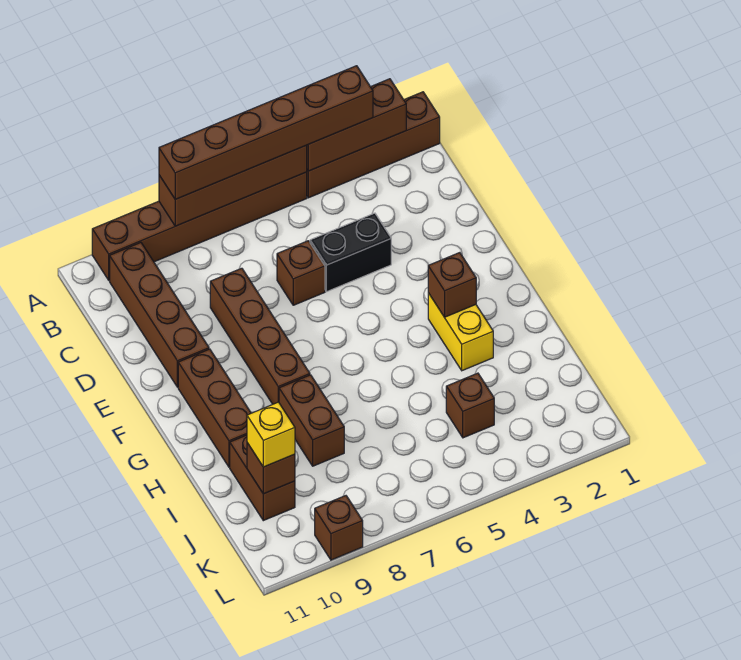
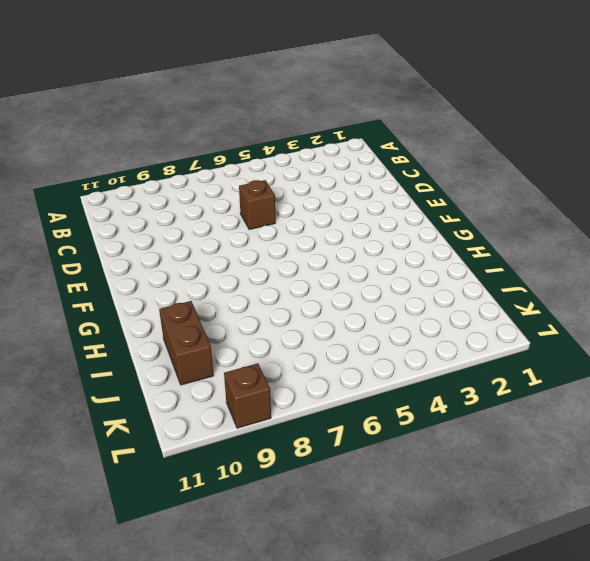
none -> brown brick A1:A4 level 1
none -> brown brick A5:A10 level 1
none -> brown brick B10:E10 level 1

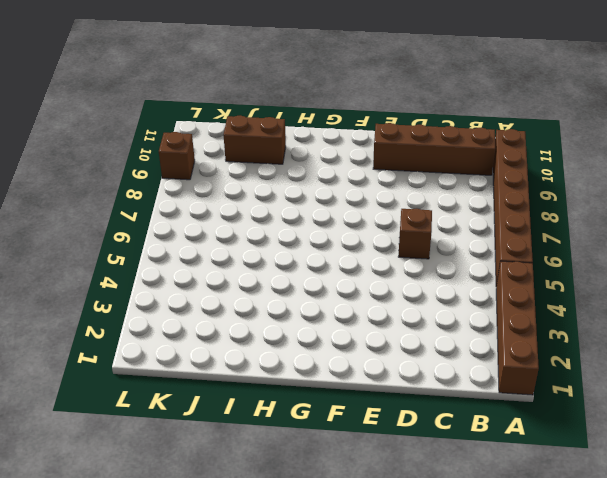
none -> black brick D4:D5 level 1
none -> brown brick D8:G8 level 1
none -> brown brick F10:H10 level 1

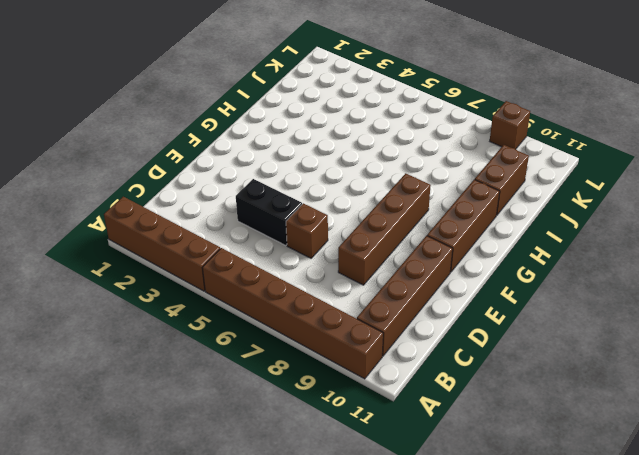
none -> yellow brick G3:H3 level 1
none -> brown brick H8:I8 level 1
none -> brown brick J4 level 1

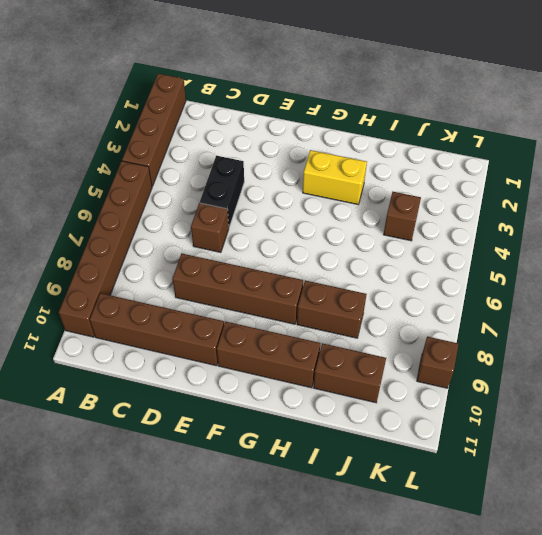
none -> brown brick A2:A4 level 2
none -> brown brick A5:A8 level 2
none -> brown brick G3 level 2

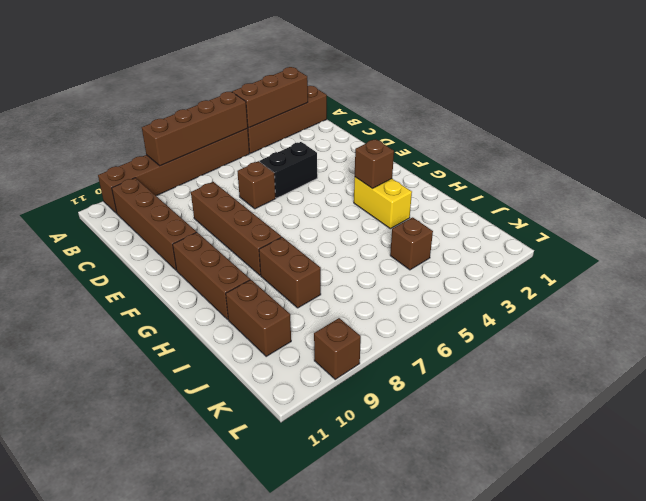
none -> brown brick J10 level 2
none -> brown brick A3:A8 level 3
none -> yellow brick J10 level 3

